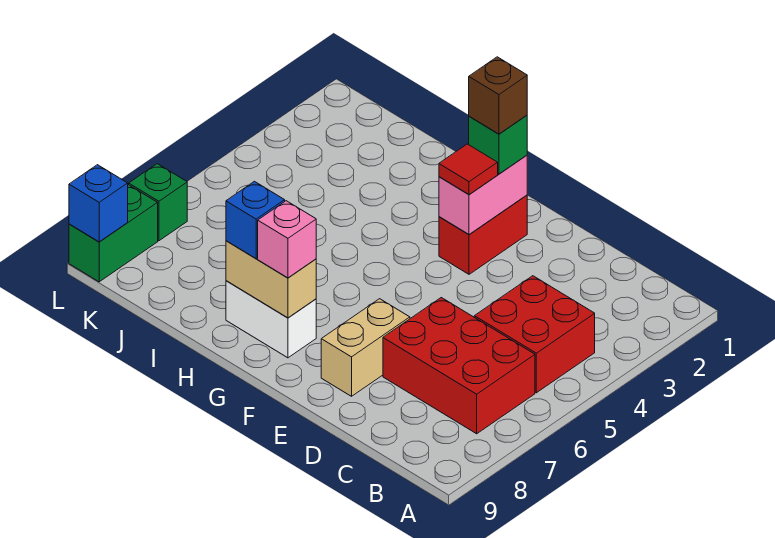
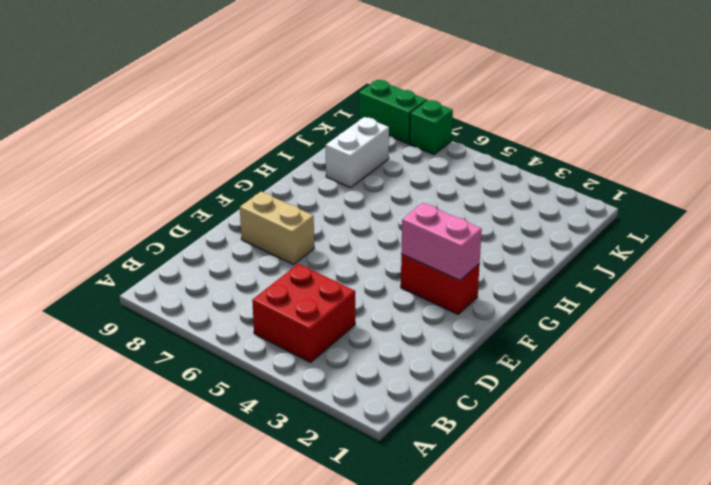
white brick I8:J8 level 1 -> white brick G8:H8 level 1
none -> red brick B6:D7 level 1
none -> tan brick G8:H8 level 2
none -> blue brick L9 level 2

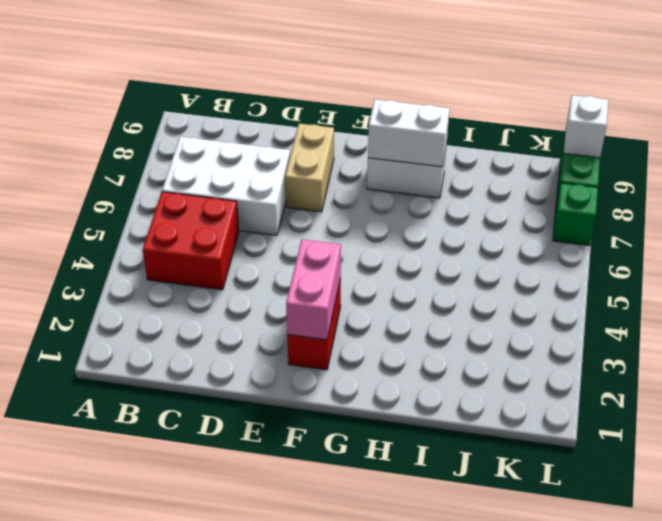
white brick B6:D7 level 1 -> red brick B6:D7 level 1
white brick G8:H8 level 2 -> tan brick G8:H8 level 2
white brick L9 level 2 -> blue brick L9 level 2
none -> green brick F2 level 3
none -> red tile F3 level 3
none -> pink brick G8 level 3

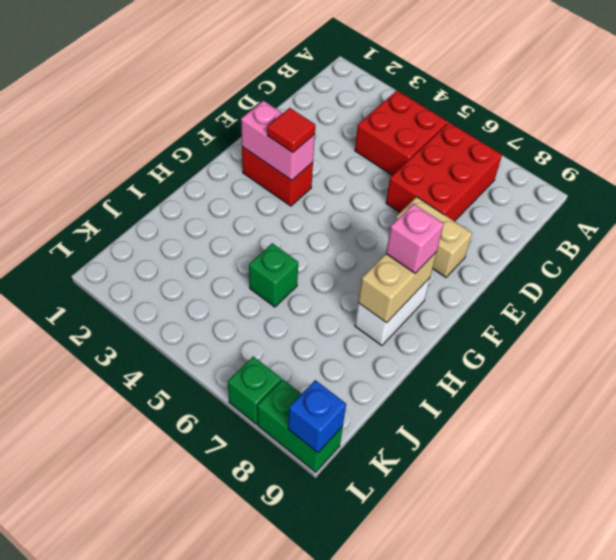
green brick I5 level 1 -> green brick F2 level 3
none -> blue brick H8 level 3
none -> brown brick F2 level 4

